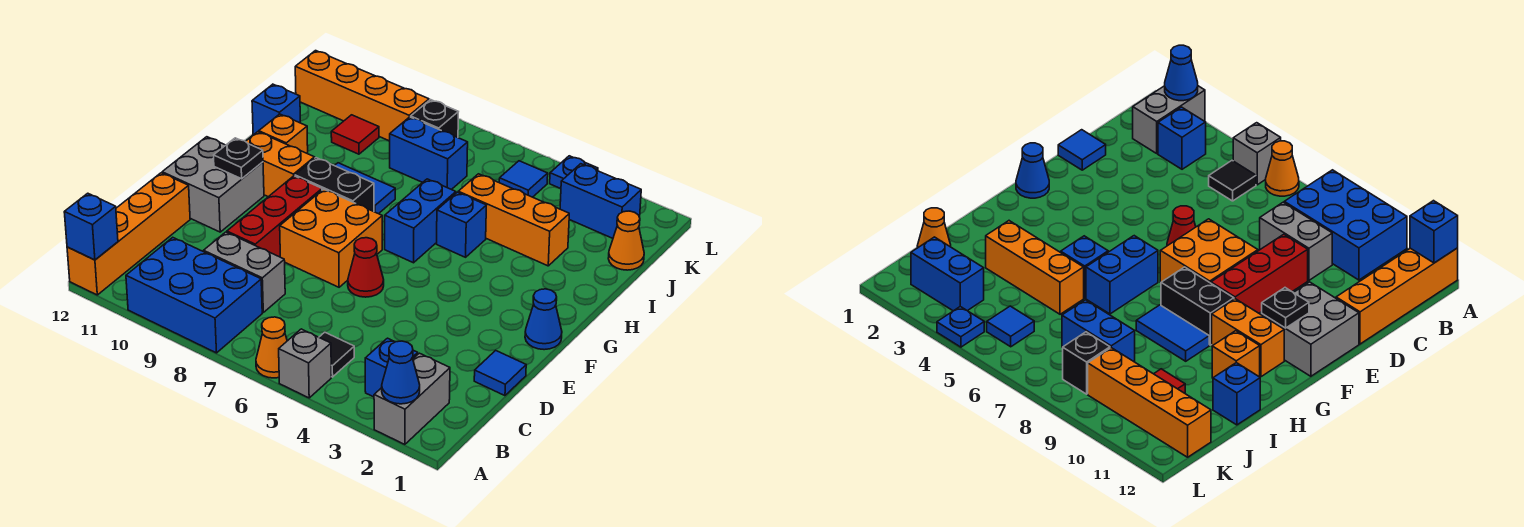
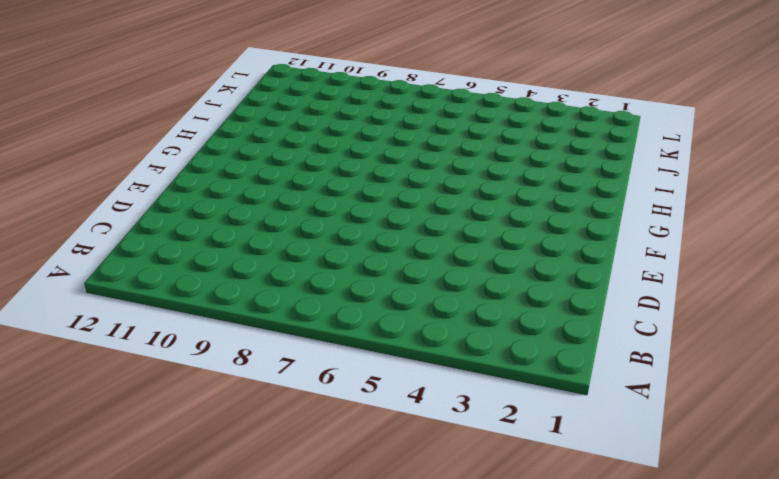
none -> grey brick A2:B2 level 1
none -> grey brick A5 level 1
none -> orange cone A6 level 1
none -> blue brick A8:B10 level 1

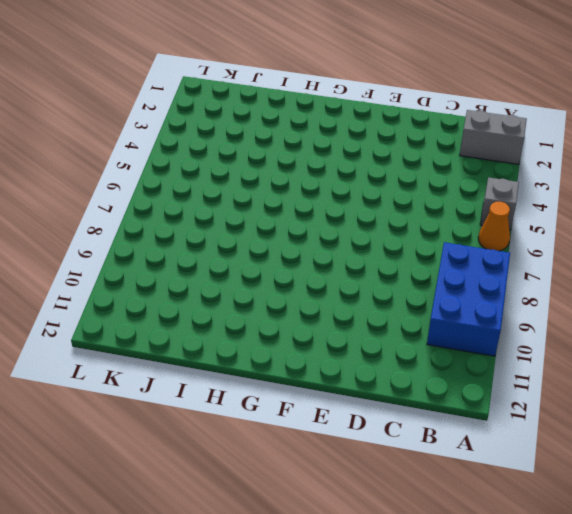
none -> orange brick A12:D12 level 1
none -> blue brick B3 level 1
none -> black tile B5 level 1
none -> grey brick C8:C9 level 1

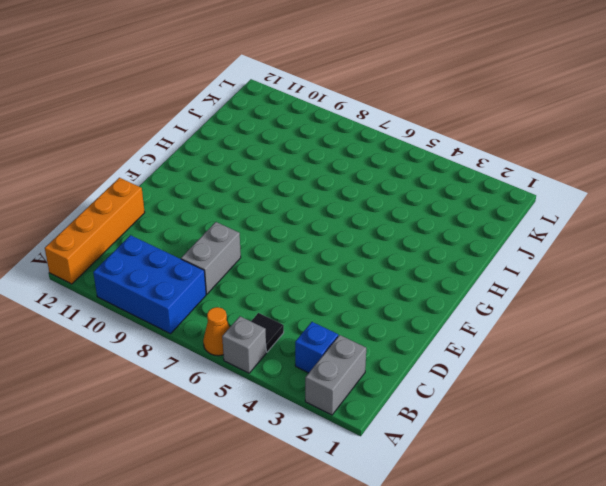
grey brick C8:D8 level 1 -> grey brick C8:C9 level 1
none -> blue tile D1 level 1
none -> red brick D9:F9 level 1
none -> red cone E6 level 1
none -> orange brick E7:F8 level 1

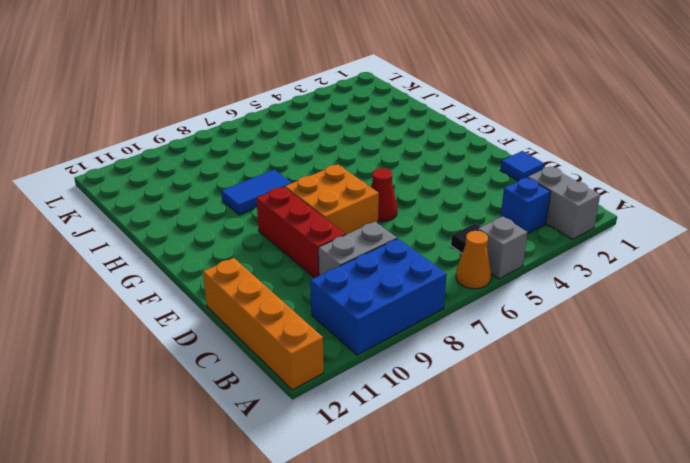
none -> grey brick E11:F12 level 1
none -> blue cone F1 level 1
none -> blue brick G6:H6 level 1
none -> black brick G8:G9 level 1

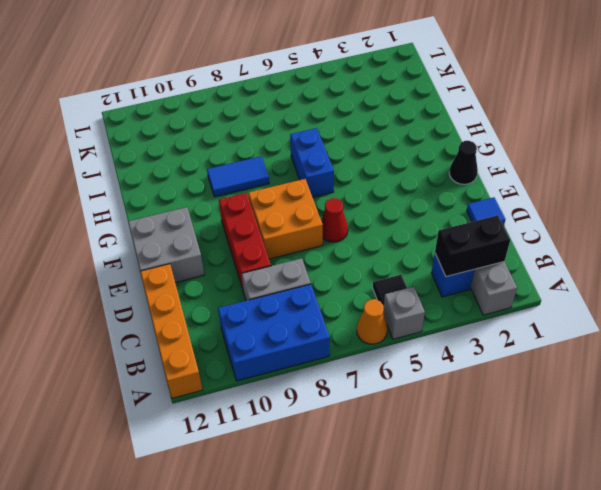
black brick B2:B3 level 2 -> black brick G8:G9 level 1
black cone F1 level 1 -> blue cone F1 level 1
none -> orange brick G10:G11 level 1
none -> blue brick H5 level 1
none -> orange brick H11 level 1
none -> orange brick I3:I5 level 1

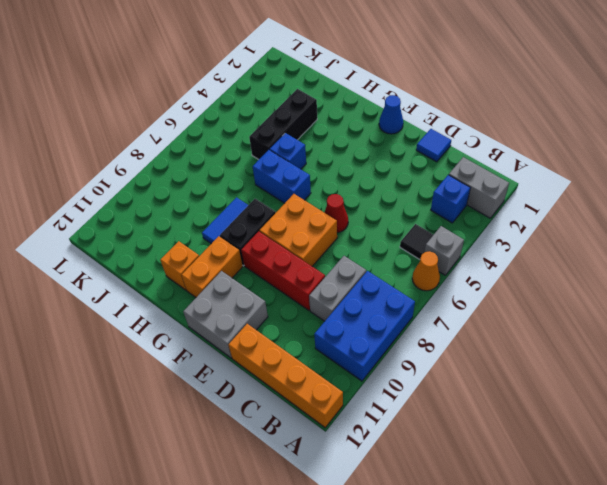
black brick I3:I5 level 1 -> orange brick I3:I5 level 1
none -> blue brick I12 level 1
none -> orange cone J1 level 1
none -> blue brick J7:J8 level 1
none -> red tile J10 level 1

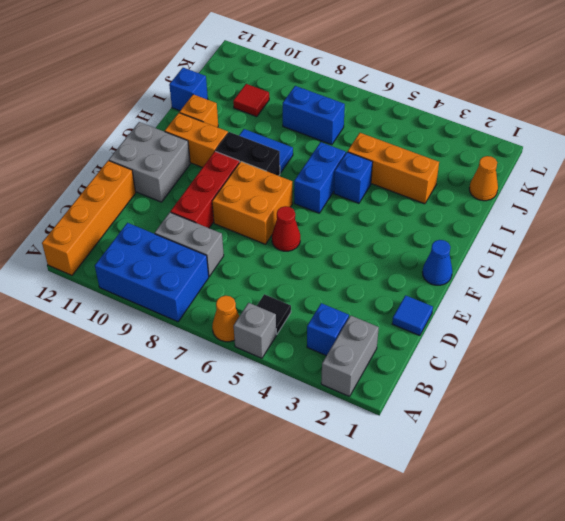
none -> blue brick K2:K3 level 1
none -> blue tile K5 level 1
none -> black brick K8 level 1
none -> orange brick K9:K12 level 1

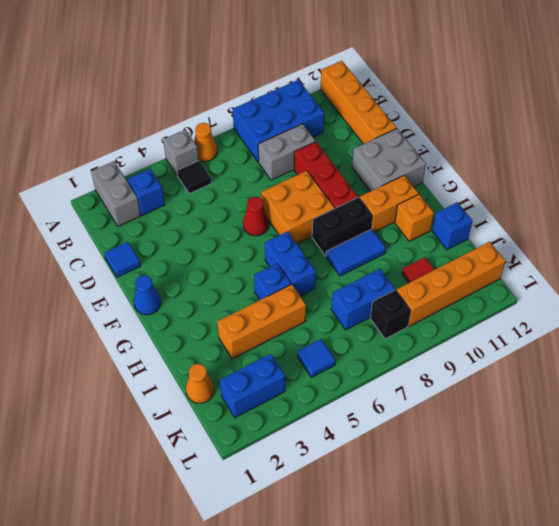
none -> blue plate L4 level 1
none -> blue cone A2 level 2
none -> blue brick A12 level 2
none -> black plate F11 level 2

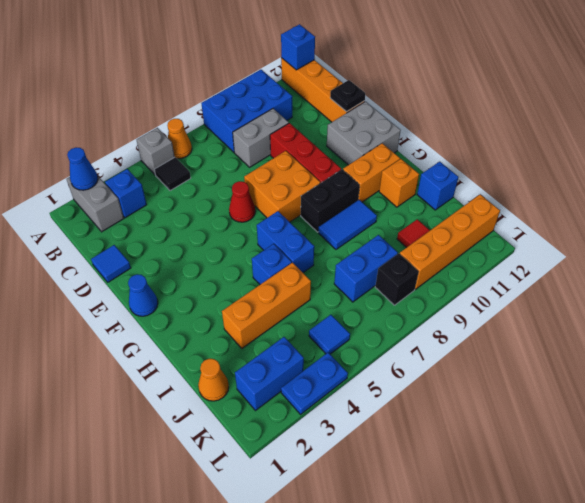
black plate D12 level 2 -> black plate F11 level 2
blue plate L3:L4 level 1 -> blue plate L4 level 1

